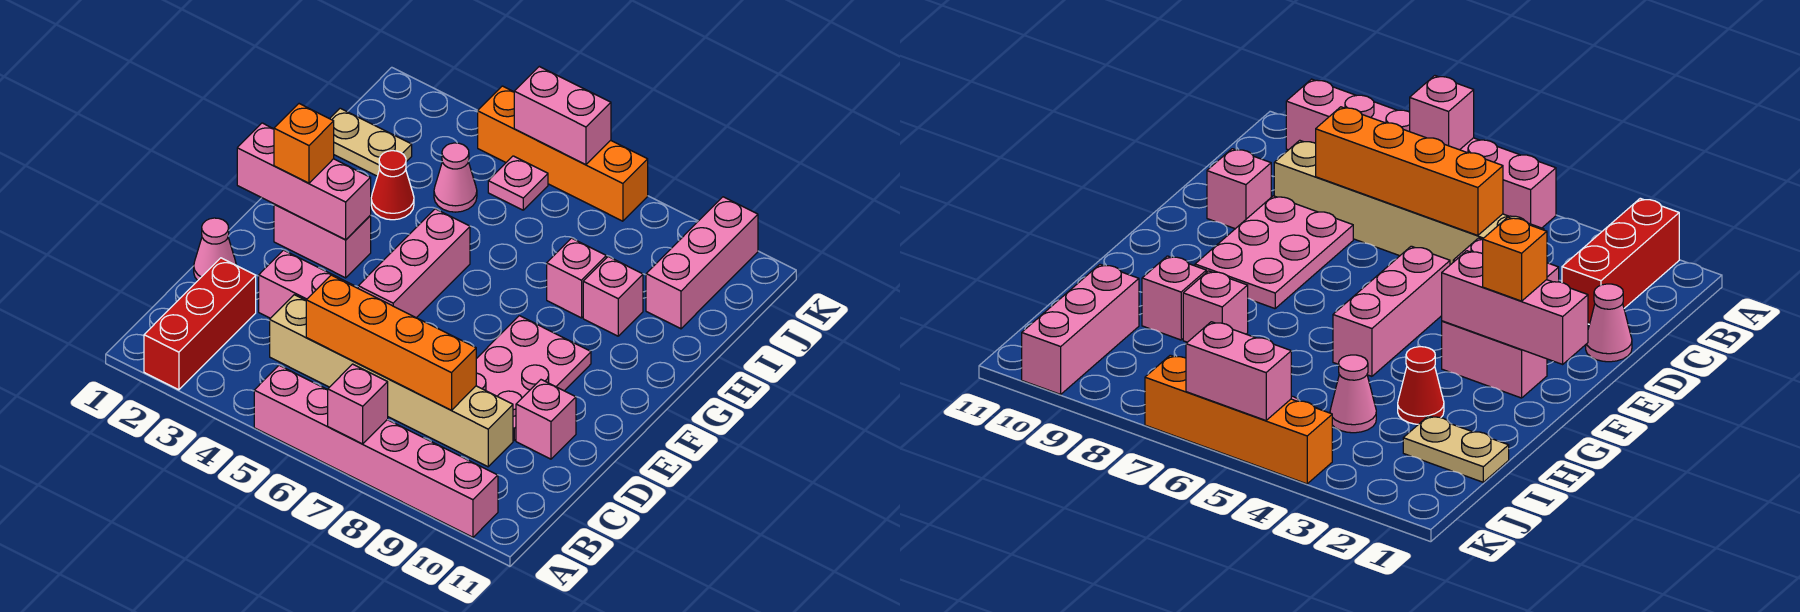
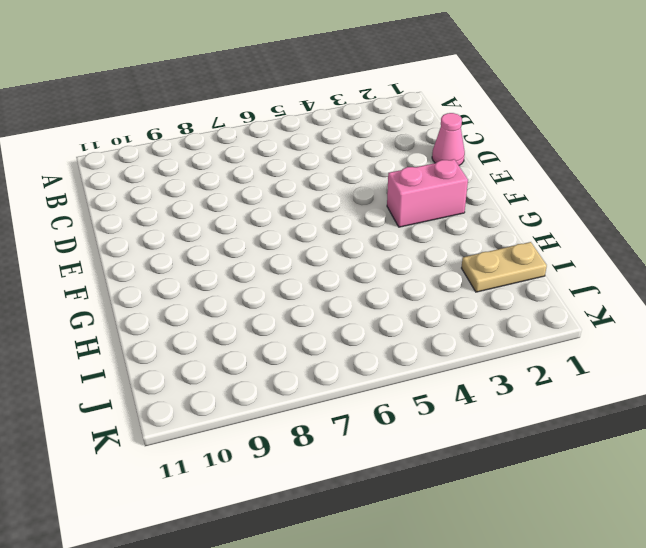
none -> red brick A2:C2 level 1
none -> pink brick A5:A10 level 1
none -> tan brick C4:C9 level 1

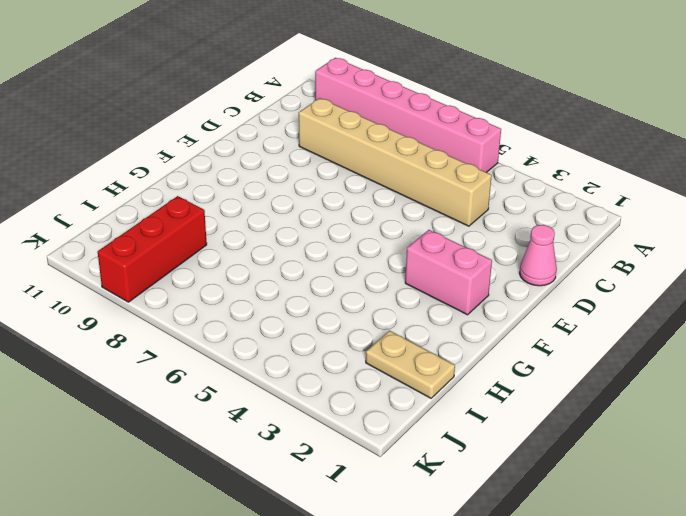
red brick I9:K9 level 1 -> red brick A2:C2 level 1
none -> pink brick D3:D4 level 1
none -> pink plate D8:F9 level 1
none -> pink brick D10 level 1

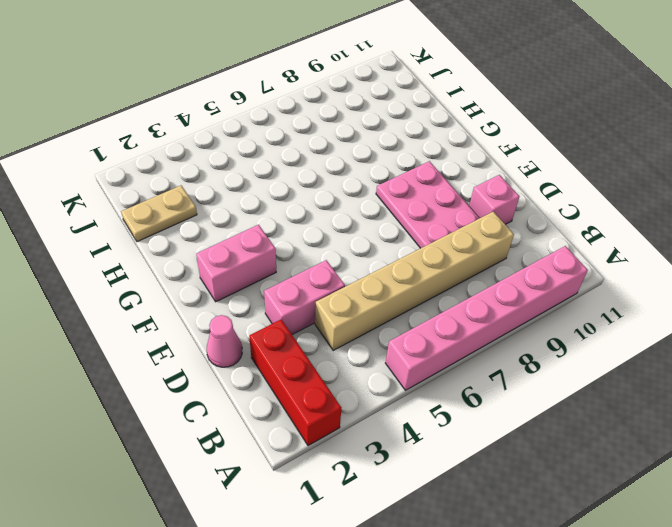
none -> pink brick E5:G5 level 1
none -> red cone H3 level 1
none -> pink brick H8 level 1

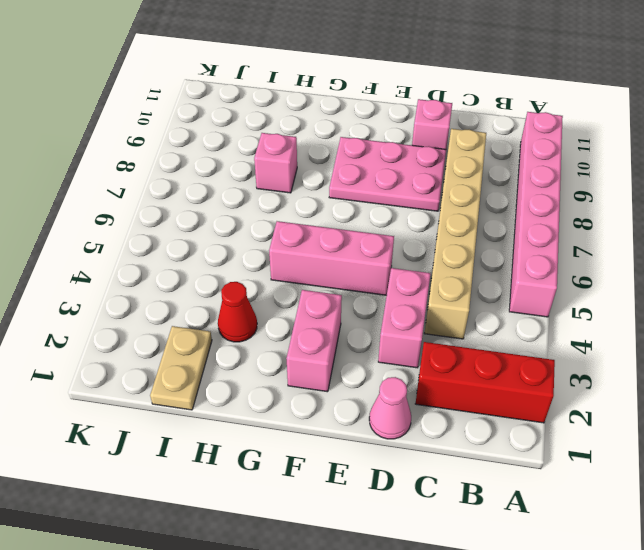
none -> pink brick H9 level 1
none -> pink cone I4 level 1
none -> pink brick I10:K10 level 1

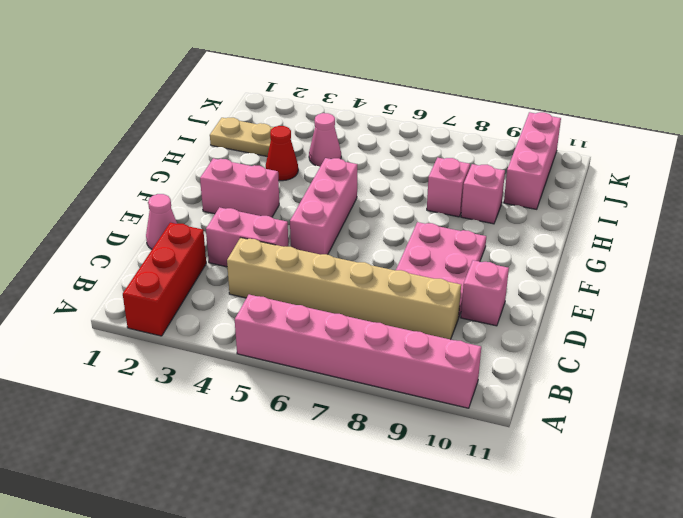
none -> pink plate J5 level 1
none -> orange brick K4:K7 level 1
none -> pink brick A7 level 2

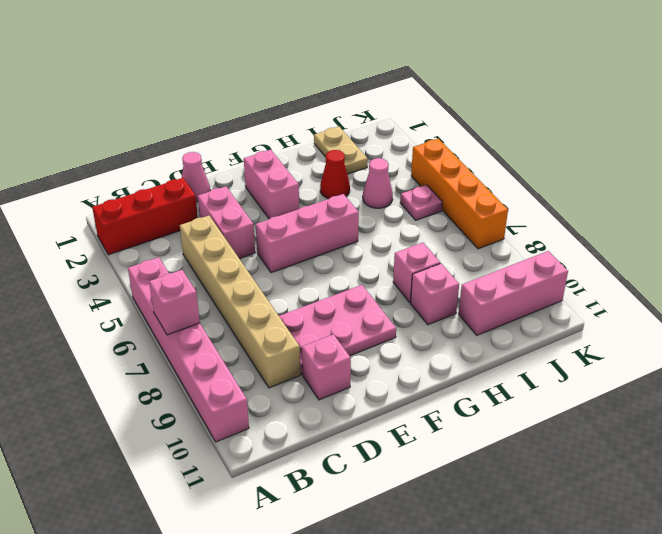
none -> orange brick C5:C8 level 2
none -> pink brick F1:F3 level 2
none -> pink brick K5:K6 level 2

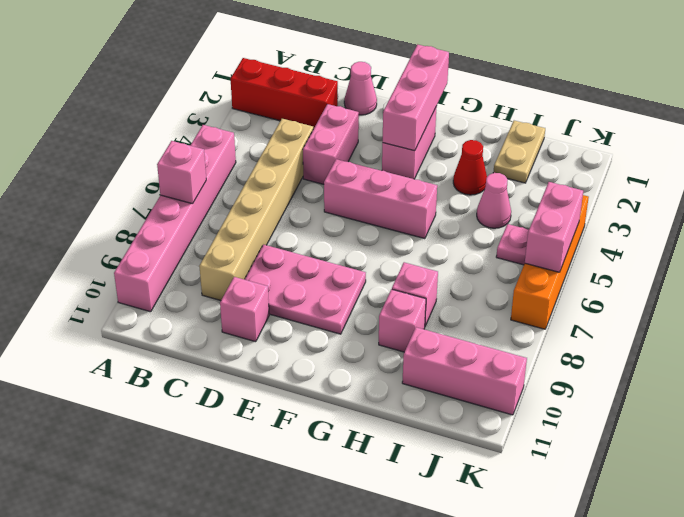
none -> orange brick C5:C8 level 2
none -> orange brick F2 level 3

